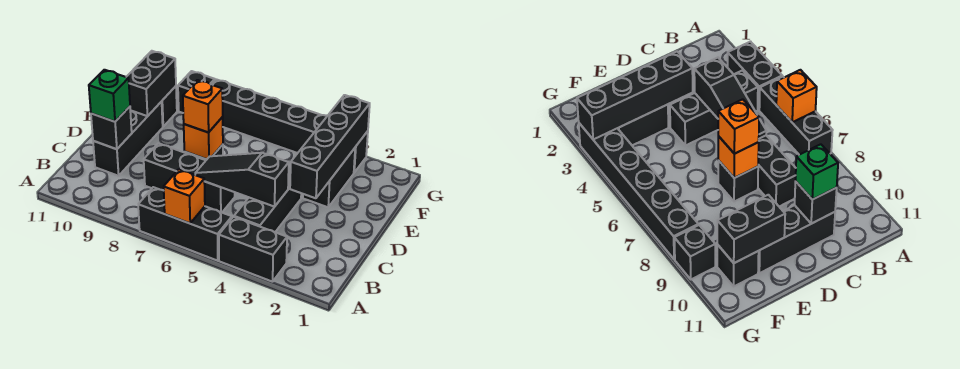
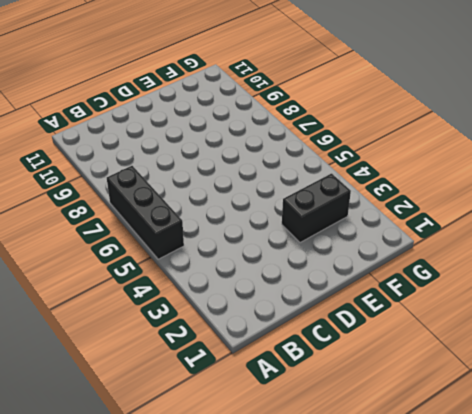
none -> black brick A3:A4 level 1
none -> black brick B4:D4 level 1
none -> black brick C6:C8 level 1

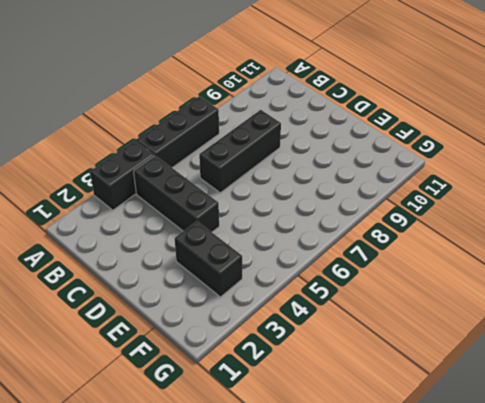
none -> black brick C10:E10 level 1
none -> black brick D7 level 1
none -> black brick F10 level 1

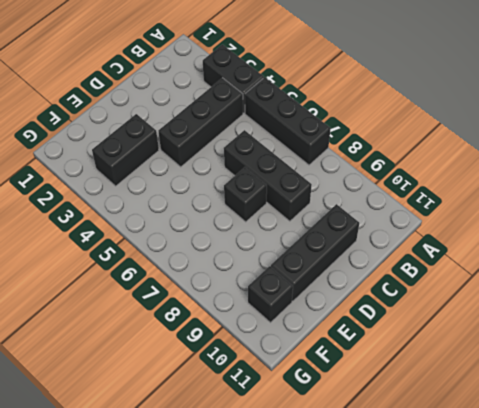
none -> black brick G3:G8 level 1
none -> black brick G9 level 1
none -> orange brick A6 level 2

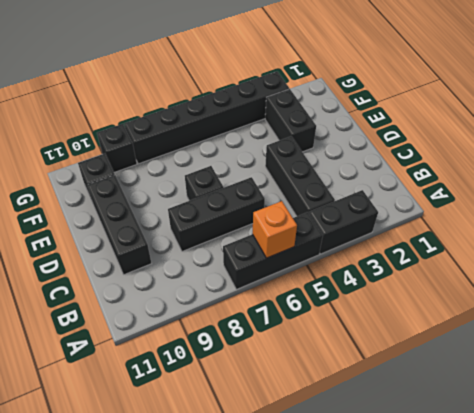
none -> black slope C4:C6 level 2 top 4
none -> black brick C10 level 2
none -> black brick D3:G3 level 2

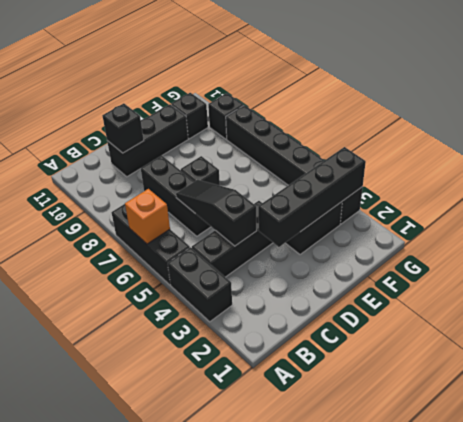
none -> orange brick D7 level 2
none -> black brick E10:F10 level 2
none -> green brick C10 level 3

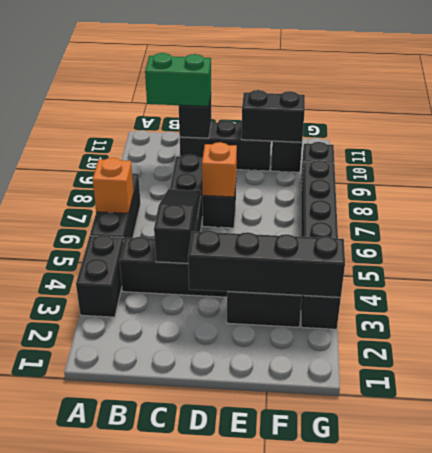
green brick B10:C10 level 3 -> green brick C10 level 3
none -> orange brick D7 level 3

